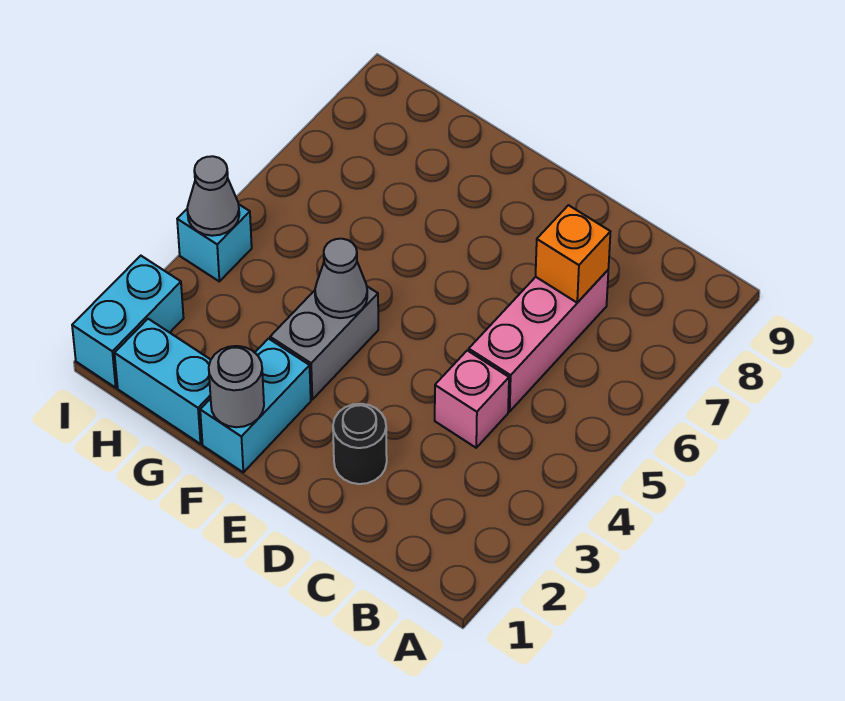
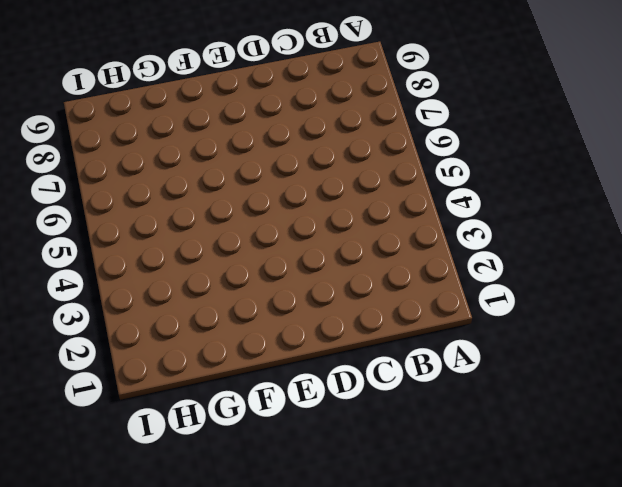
none -> pink brick C4 level 1
none -> pink brick C5:C7 level 1
none -> black round brick D2 level 1

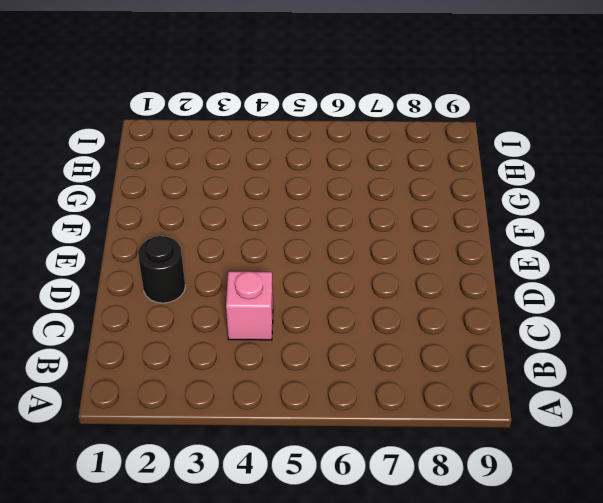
none -> pink brick C5:C7 level 1
none -> cyan brick F1:F2 level 1
none -> grey brick F3:F4 level 1

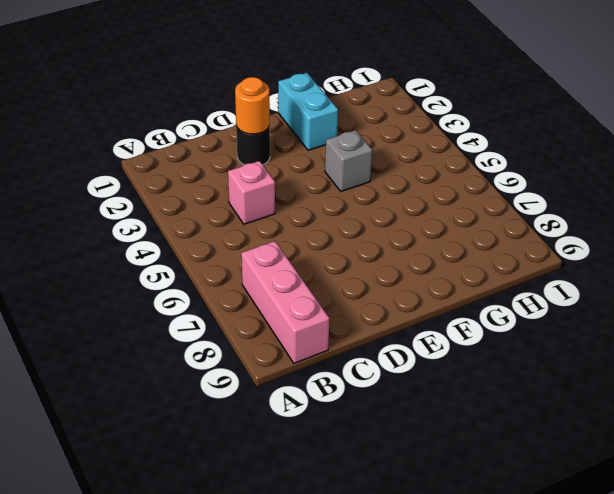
pink brick B7:B9 level 1 -> pink brick C5:C7 level 1
orange round brick D2 level 2 -> none
grey brick F4 level 1 -> grey brick F3:F4 level 1
none -> cyan brick G1:H1 level 1
none -> cyan brick I1:I2 level 1
none -> cyan brick I4 level 1

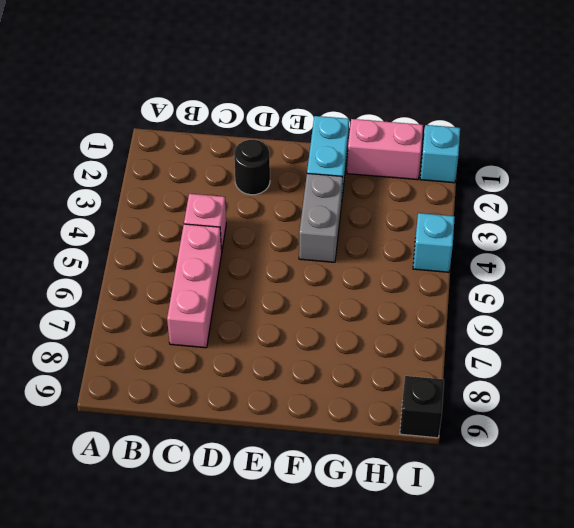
pink brick G1:H1 level 1 -> cyan brick G1:H1 level 1
cyan brick I1 level 1 -> cyan brick I1:I2 level 1
black brick I9 level 1 -> none
none -> orange brick C7 level 2
none -> grey round brick F1 level 2
none -> grey cone F4 level 2

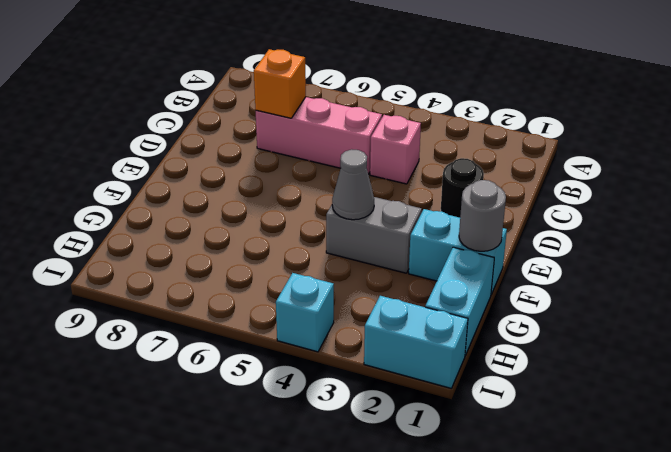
none -> grey cone I4 level 2

